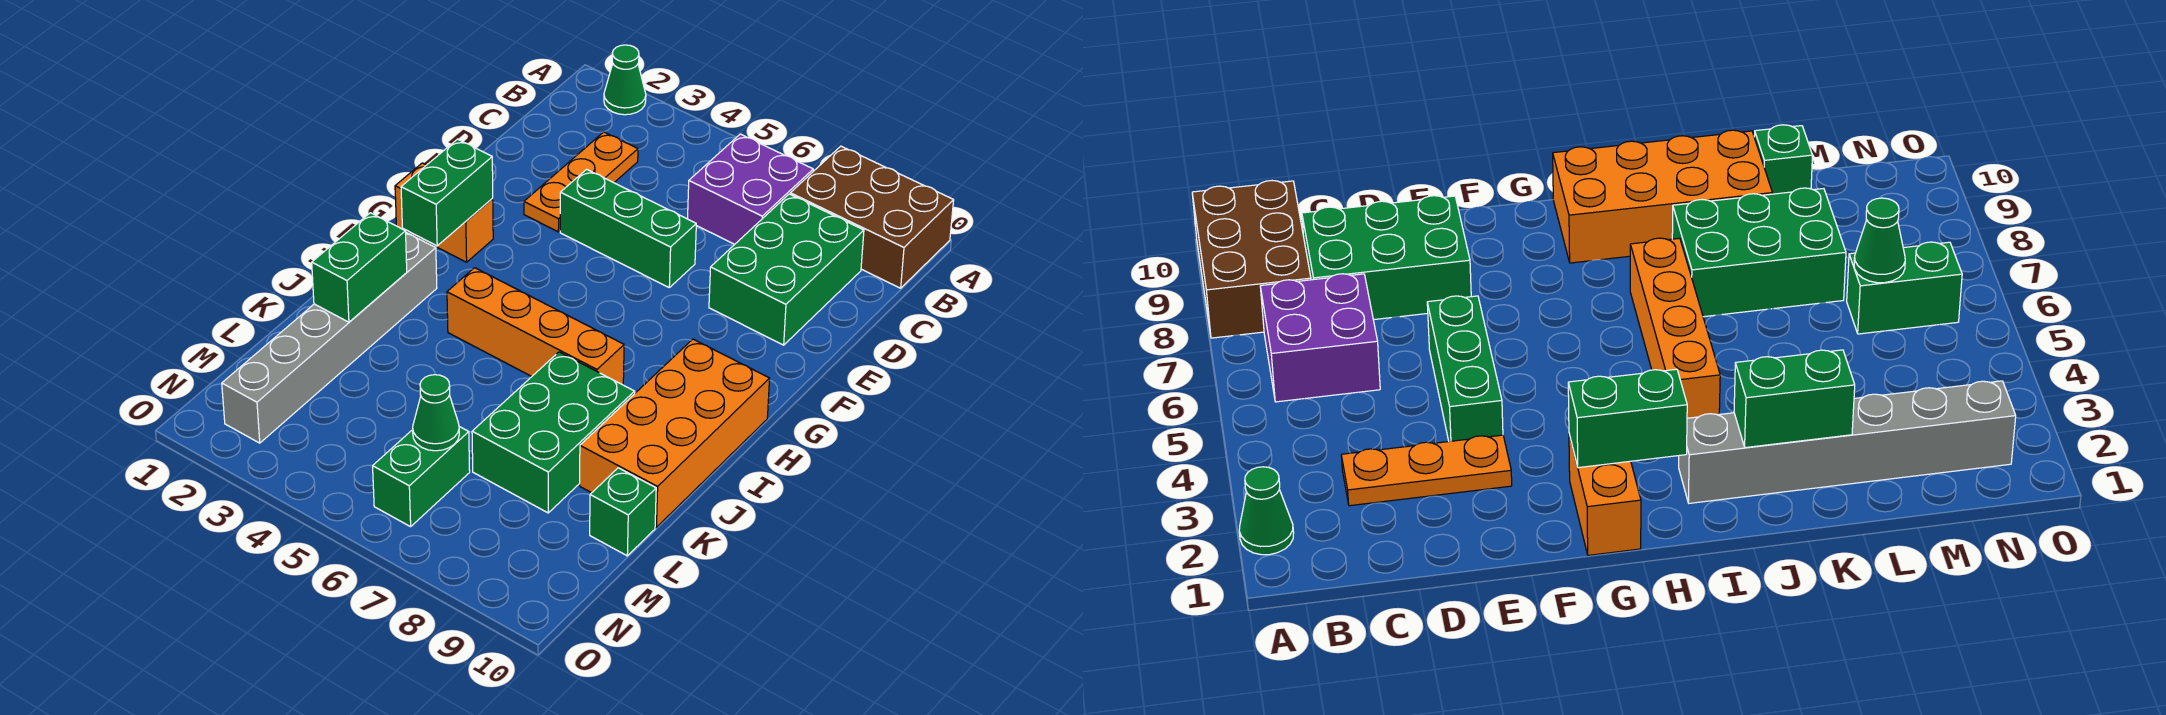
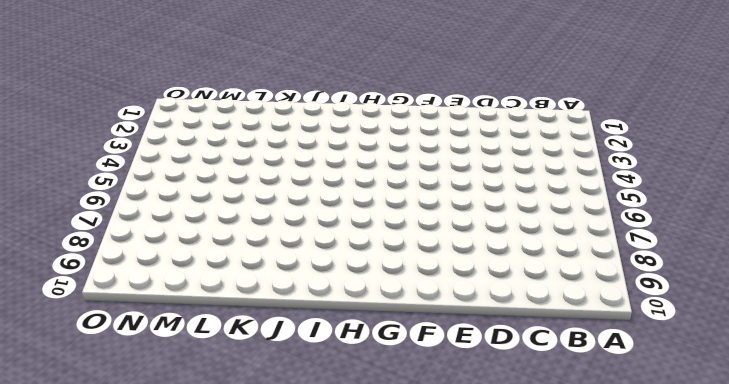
none -> green cone A2 level 1
none -> brown brick A8:B10 level 1
none -> purple brick B6:C7 level 1

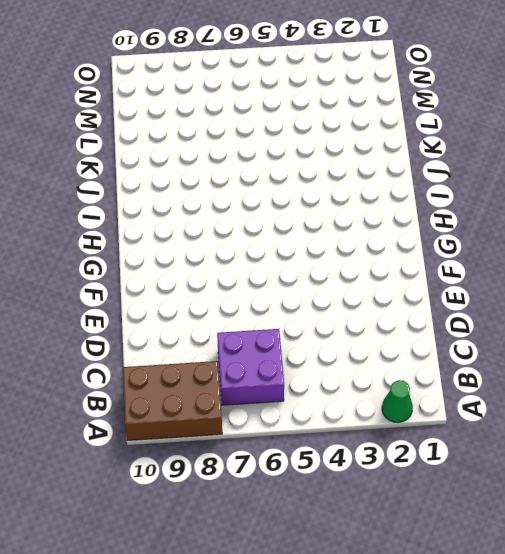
none -> orange plate C3:E3 level 1
none -> green brick C8:E9 level 1
none -> green brick E4:E6 level 1

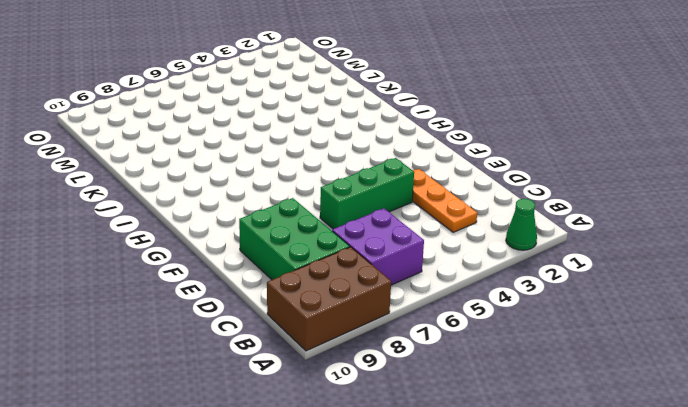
none -> orange brick G1:G2 level 1
none -> orange brick H9:K10 level 1
none -> grey brick I2:N2 level 1

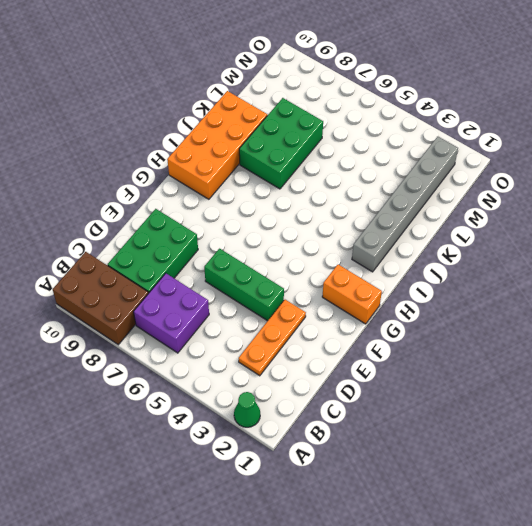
none -> orange brick I4:I7 level 1
none -> green brick L10 level 1
none -> green brick M6:N6 level 1

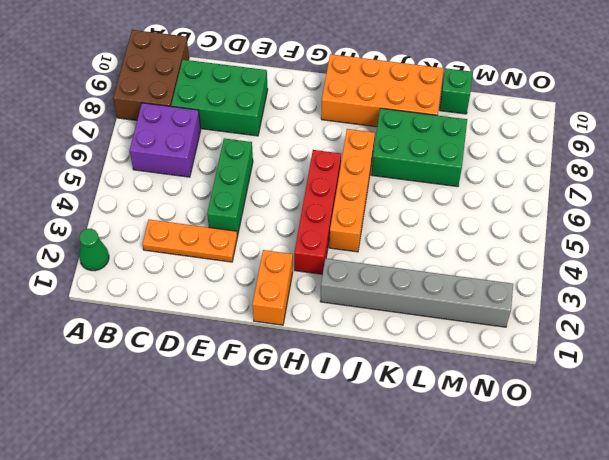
red brick H3:H6 level 1 -> none
none -> green brick M6:N6 level 1
none -> green brick G2:H2 level 2
none -> green brick J2:K2 level 2

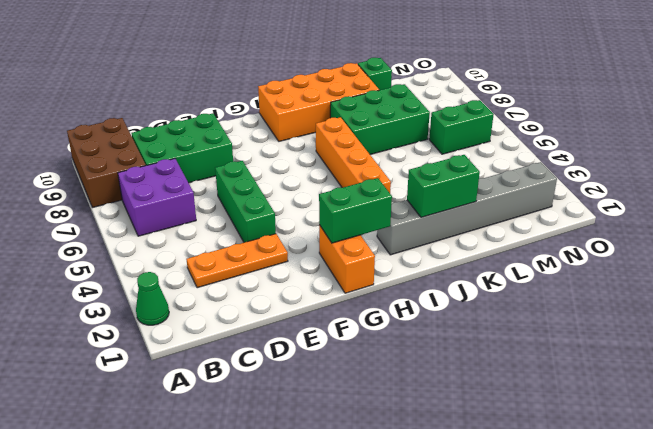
none -> green cone M6 level 2

